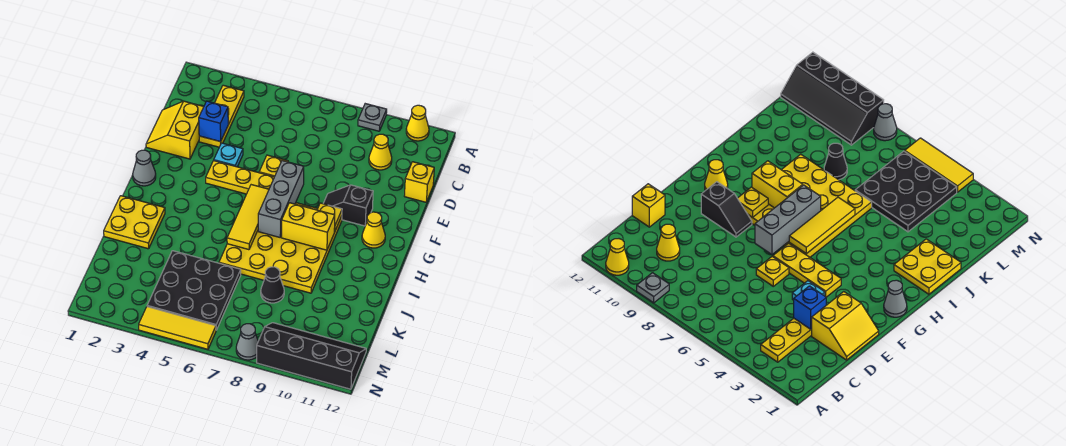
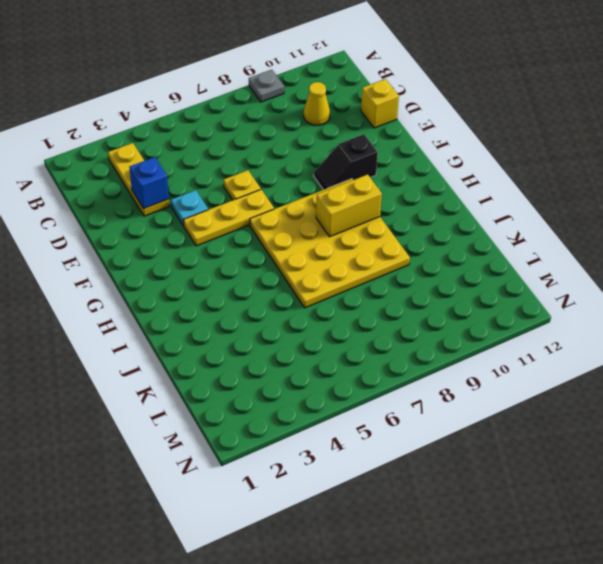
none -> yellow cone A11 level 1
none -> yellow slope D1:E2 level 1 top 2
none -> grey cone G1 level 1

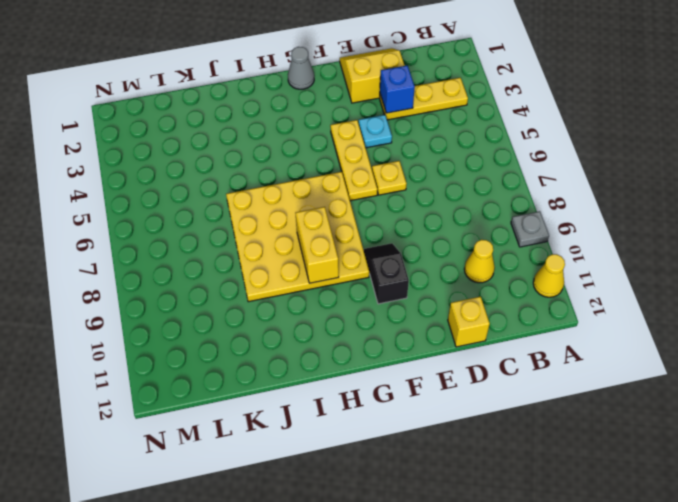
none -> yellow cone G11 level 1
none -> yellow plate I1:J2 level 1
none -> black plate K4:M6 level 1

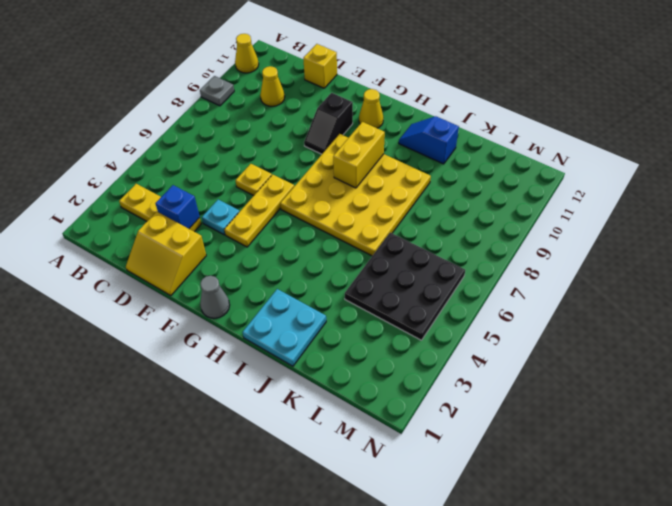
cyan plate I1:J2 level 1 -> yellow plate I1:J2 level 1
blue slope I11:J11 level 1 top J -> none
none -> black cone K8 level 1
none -> black slope M9:N12 level 1 top N
none -> yellow tile N4:N6 level 1

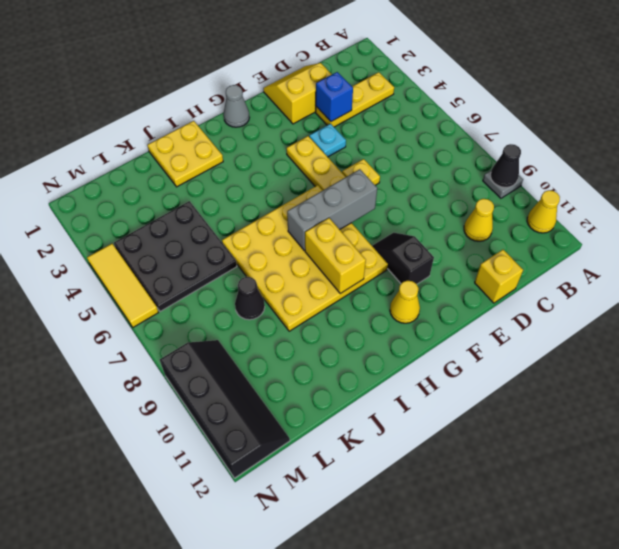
black cone A9 level 2 -> none
none -> grey cone N8 level 1
none -> yellow tile G6:I6 level 2
none -> yellow plate G9 level 2

